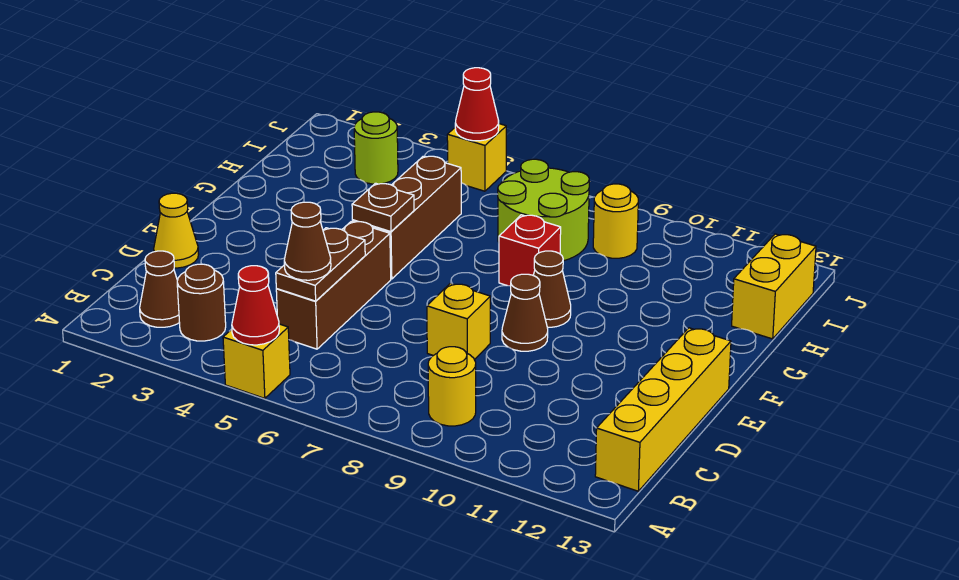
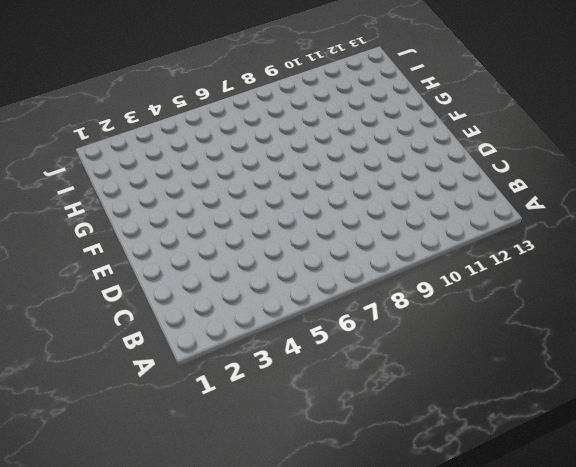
none -> yellow brick A5 level 1
none -> brown cone B2 level 1
none -> brown round brick B3 level 1

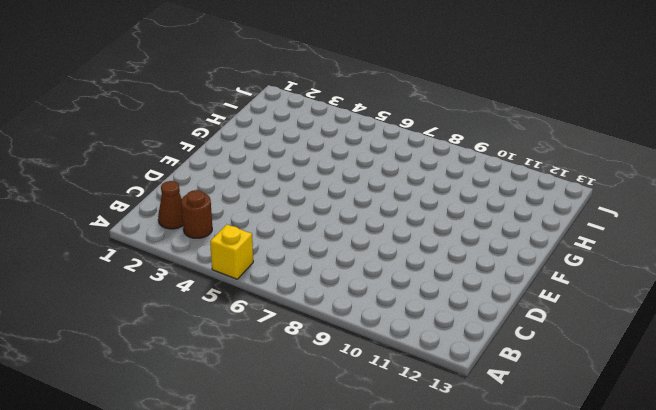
none -> yellow round brick B9 level 1
none -> yellow brick B13:E13 level 1
none -> brown brick C5:E5 level 1

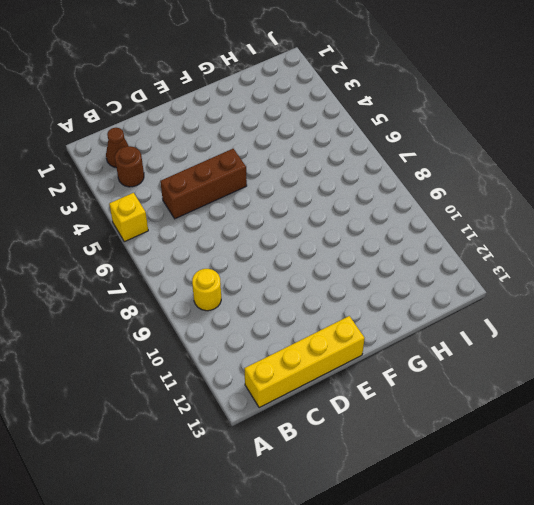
none -> yellow cone D1 level 1
none -> yellow brick D8 level 1
none -> brown cone E9 level 1

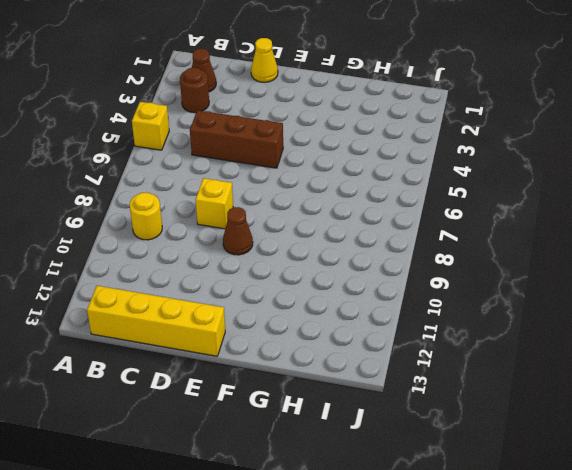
none -> brown brick F5:H5 level 1
none -> brown cone F9 level 1
none -> red brick G8 level 1

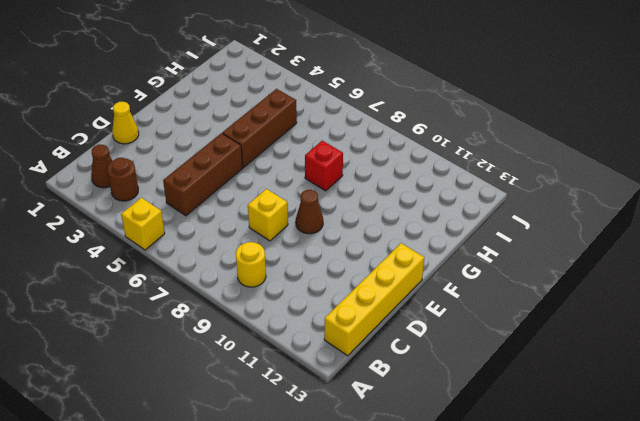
none -> brown cone F9 level 1
none -> lime round brick H7:I8 level 1
none -> yellow brick H13:I13 level 1

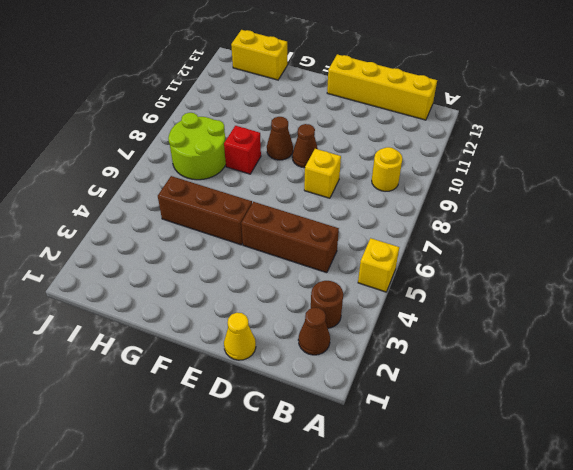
none -> lime round brick I3 level 1
none -> yellow round brick I9 level 1
none -> yellow brick J5 level 1

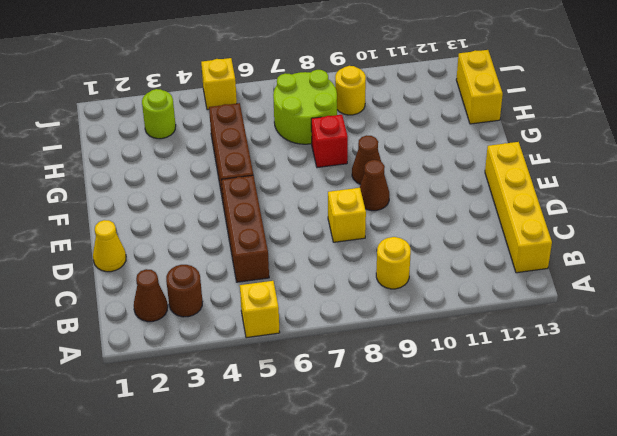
none -> red cone A5 level 2
none -> brown plate C5:D5 level 2
none -> brown plate F5 level 2

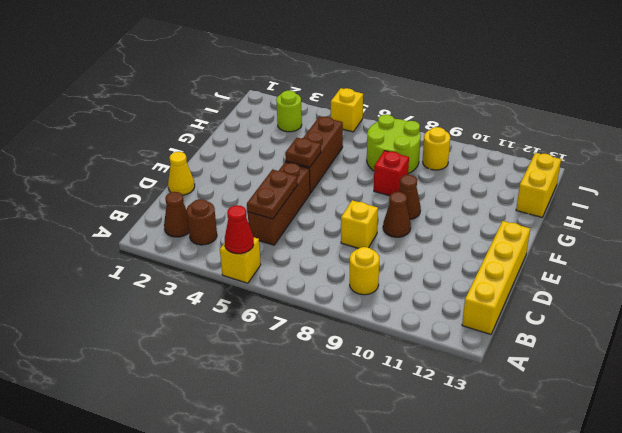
none -> red cone J5 level 2
none -> brown cone C5 level 3

